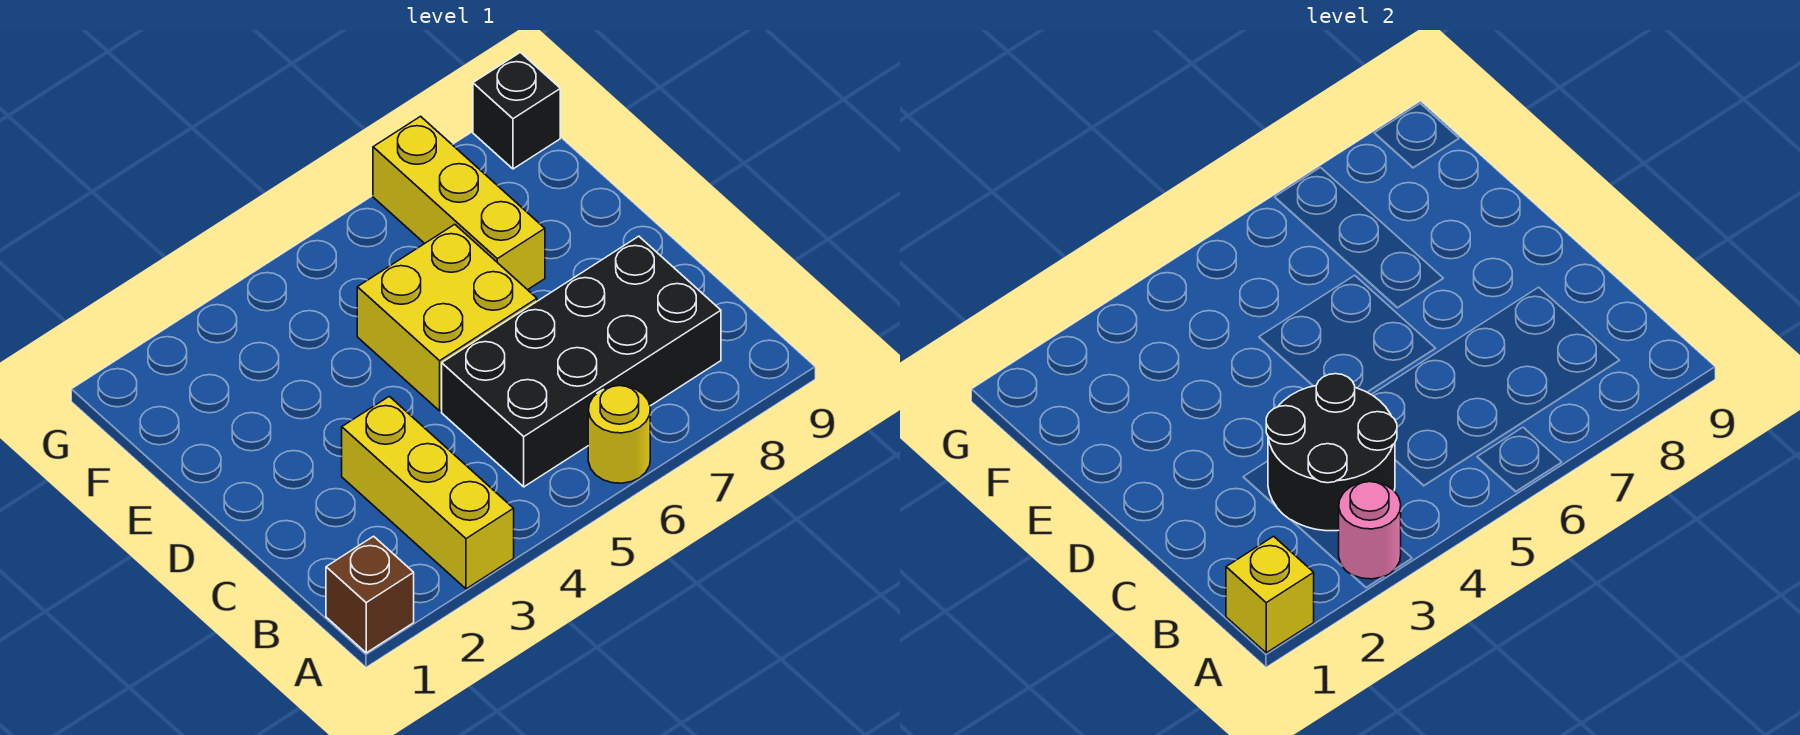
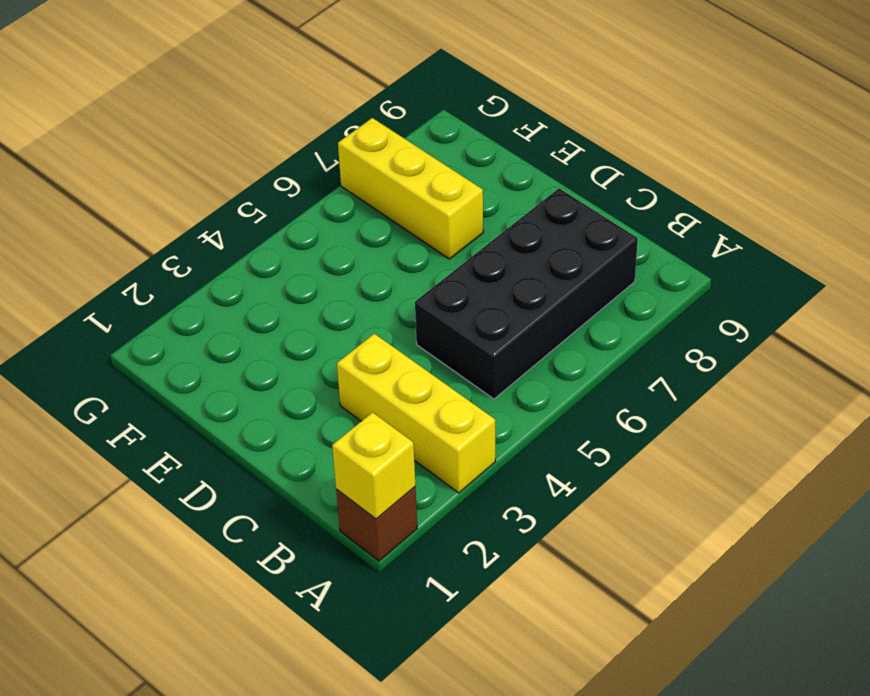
none -> yellow round brick A6 level 1
none -> yellow brick D5:E6 level 1

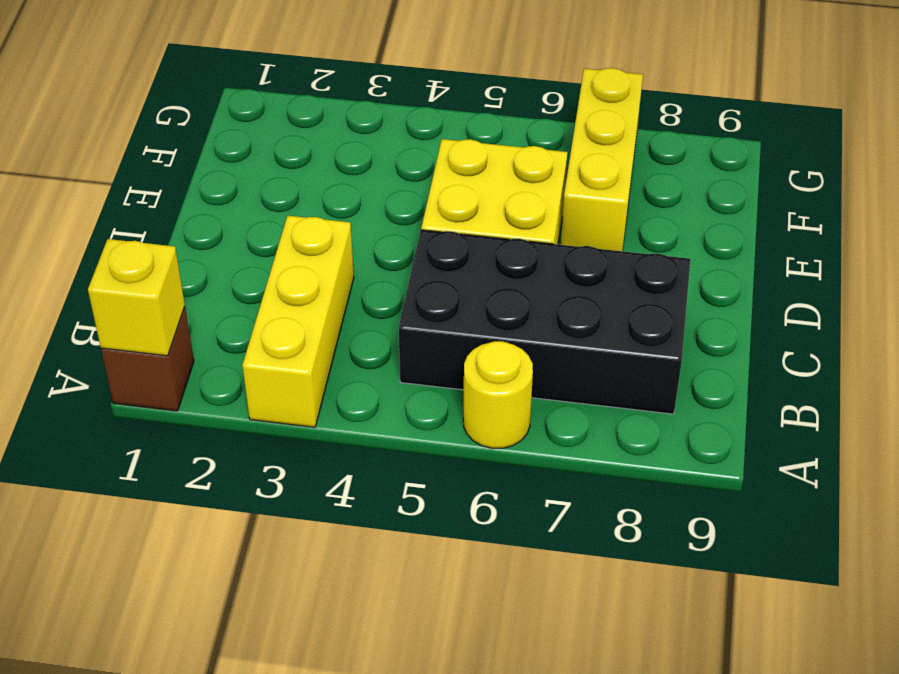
none -> black brick G9 level 1
none -> pink round brick A3 level 2

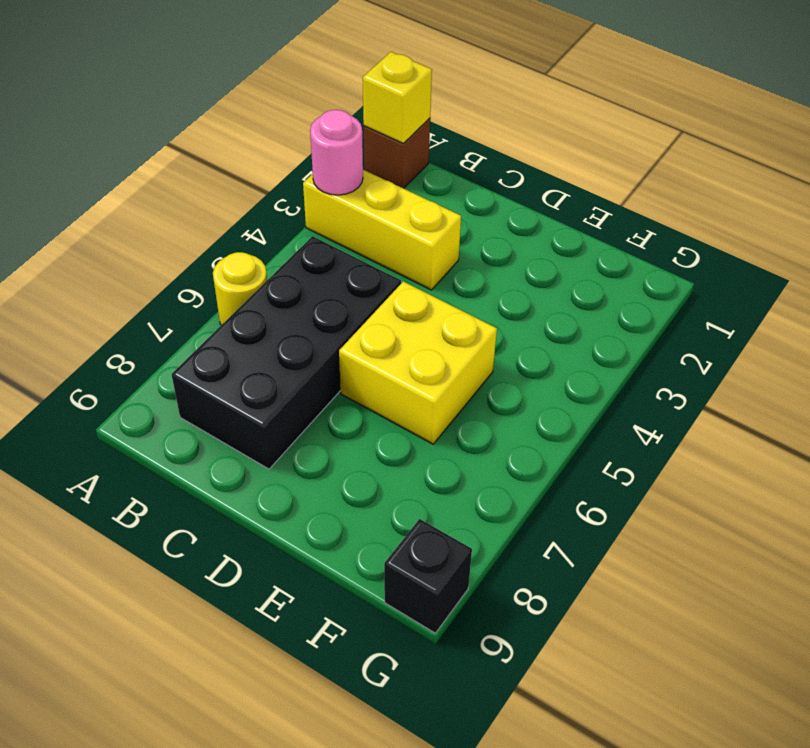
none -> yellow brick E7:G7 level 1
none -> black round brick B3:C4 level 2

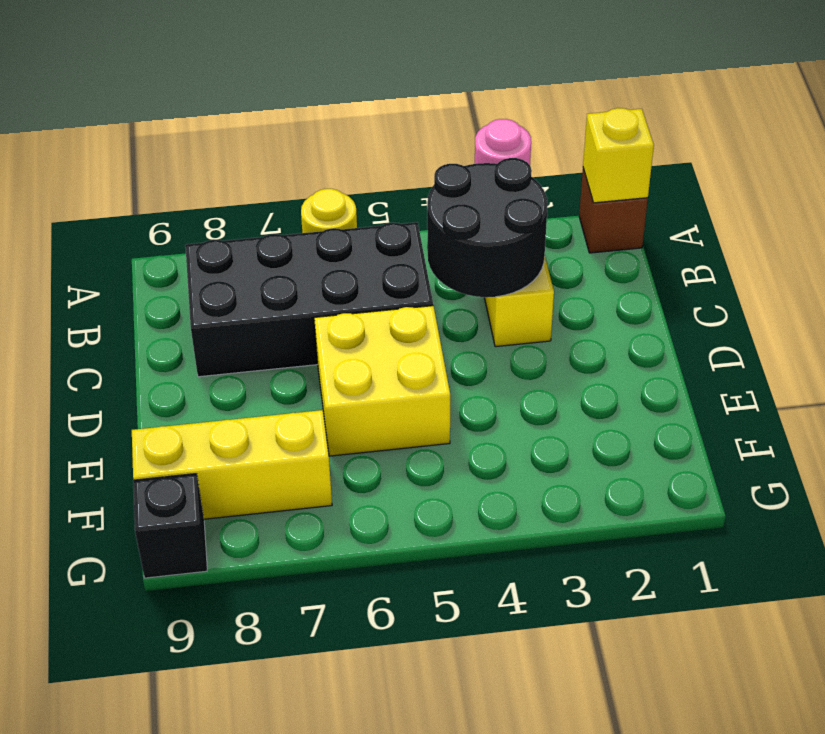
yellow brick F7:F9 level 1 -> yellow brick E7:G7 level 1

